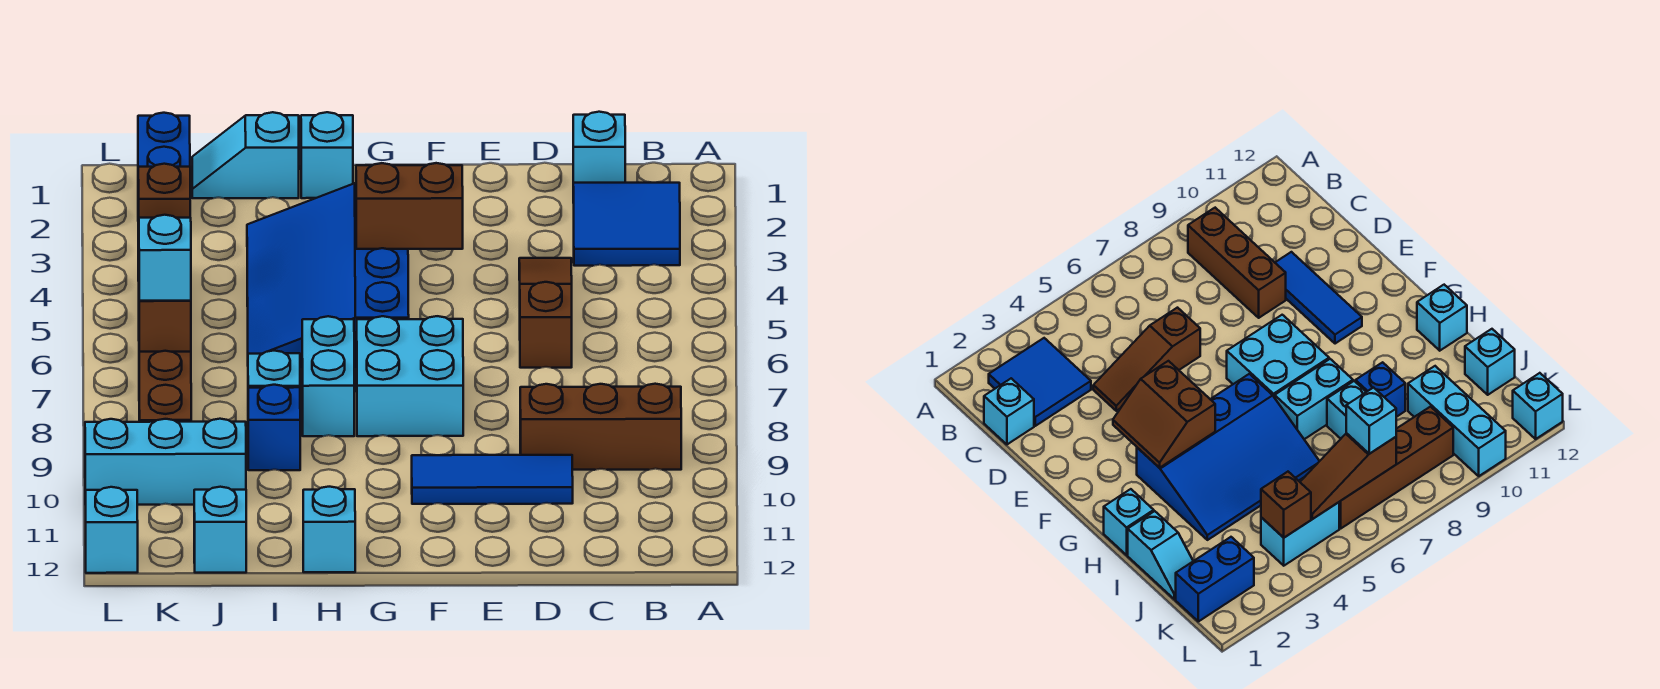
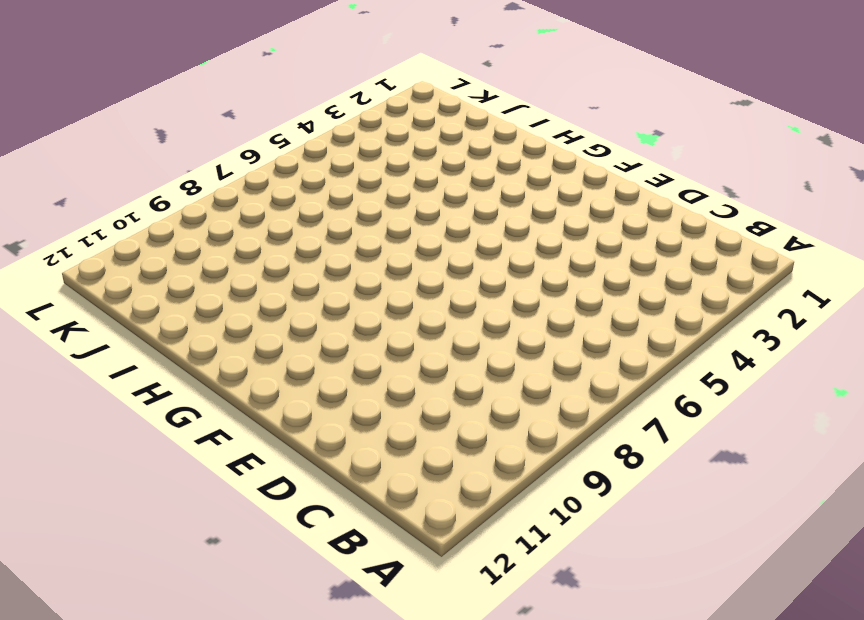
none -> blue tile B2:C3 level 1
none -> brown brick B9:D9 level 1
none -> cyan brick C1 level 1

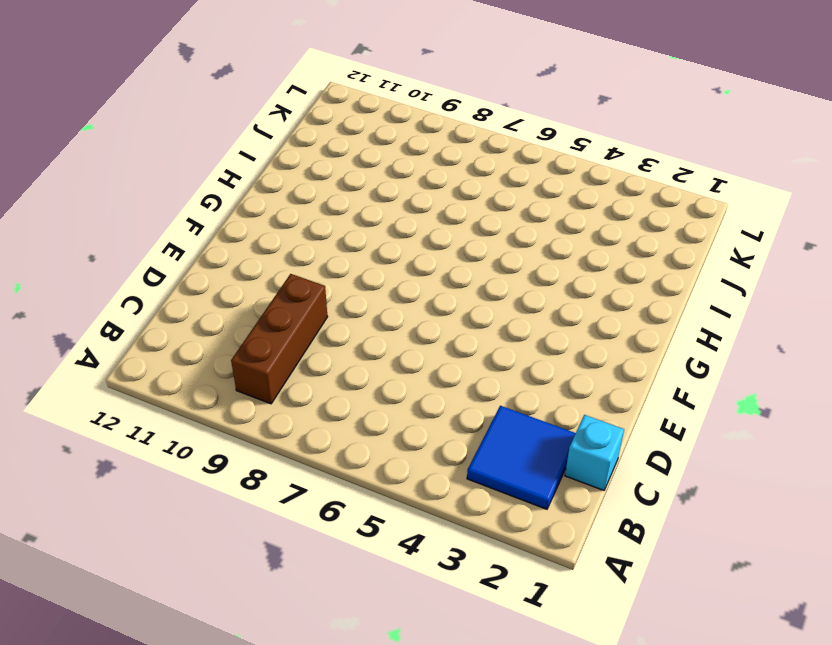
none -> brown slope D4:D6 level 1 top 6
none -> blue tile D10:F10 level 1
none -> cyan brick F7:G8 level 1

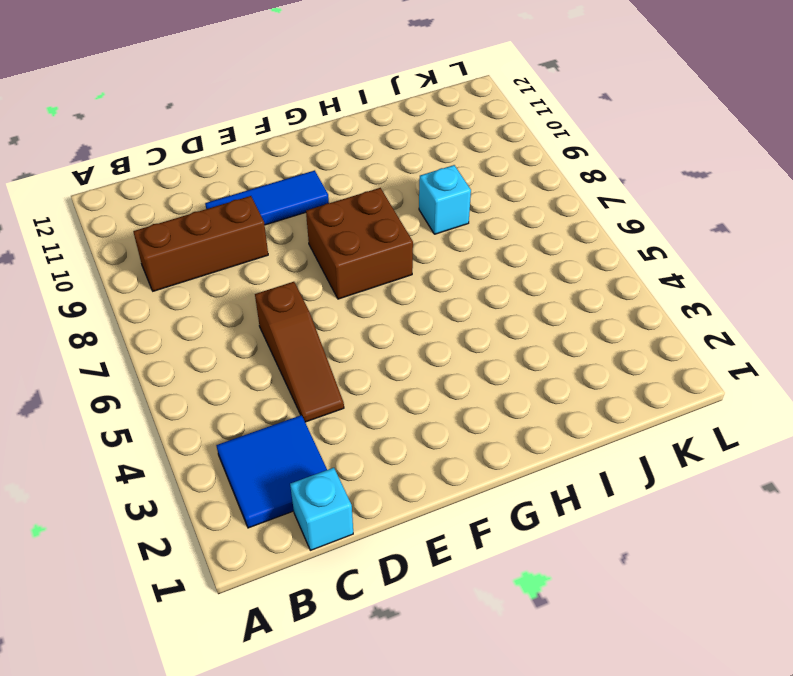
brown brick F7:G8 level 1 -> cyan brick F7:G8 level 1
none -> blue slope G3:I6 level 1 top G
none -> cyan brick H1 level 1
none -> cyan brick H7:H8 level 1

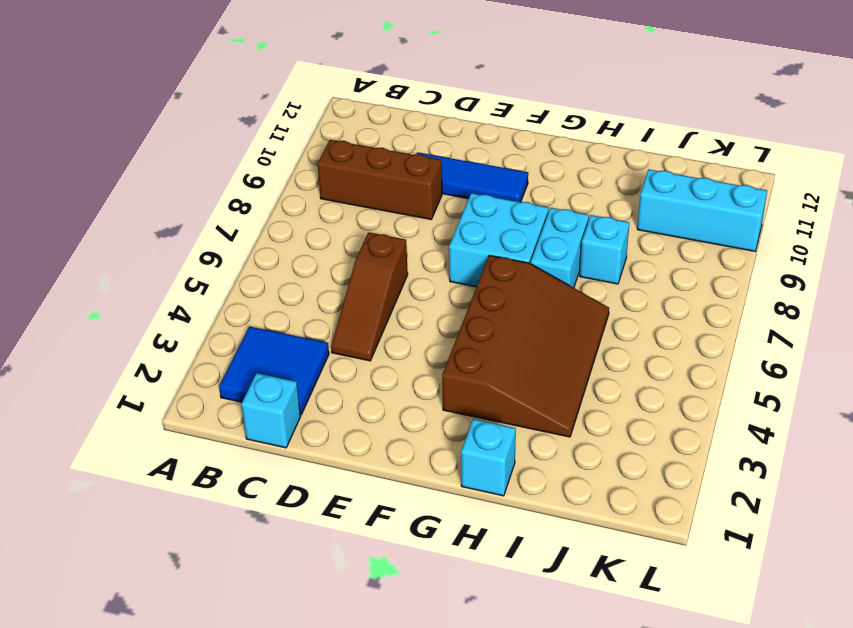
brown slope G3:I6 level 1 top G -> blue slope G3:I6 level 1 top G
none -> cyan brick H12 level 1
none -> cyan slope I1:J1 level 1 top I
none -> blue brick I9 level 1

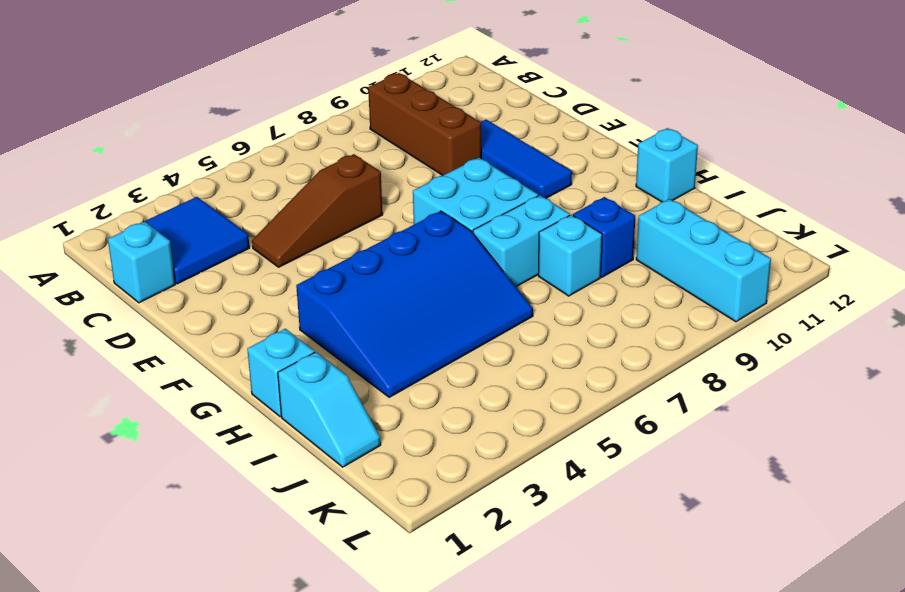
none -> cyan brick J12 level 1
none -> blue brick K1:K2 level 1
none -> cyan brick K4:K5 level 1

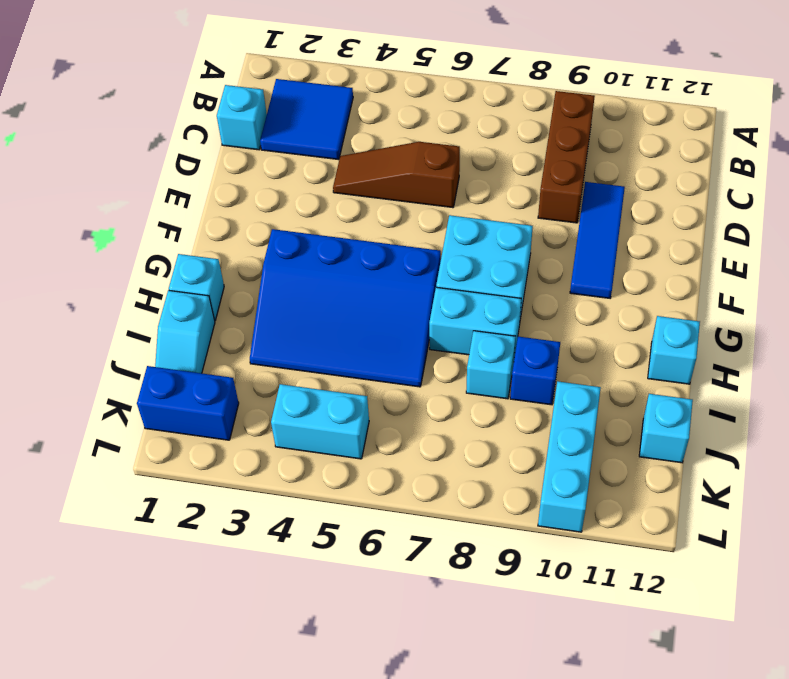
none -> brown brick K6:K9 level 1
none -> cyan brick L12 level 1
none -> brown slope F3:G4 level 2 top 4

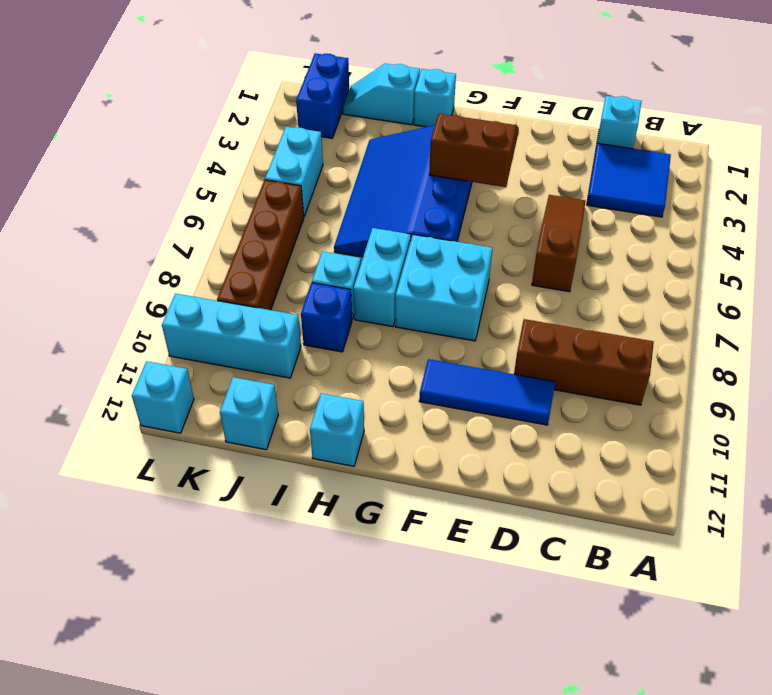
none -> brown brick K4 level 2
none -> brown slope K5:K7 level 2 top 7
none -> cyan brick K7 level 3

